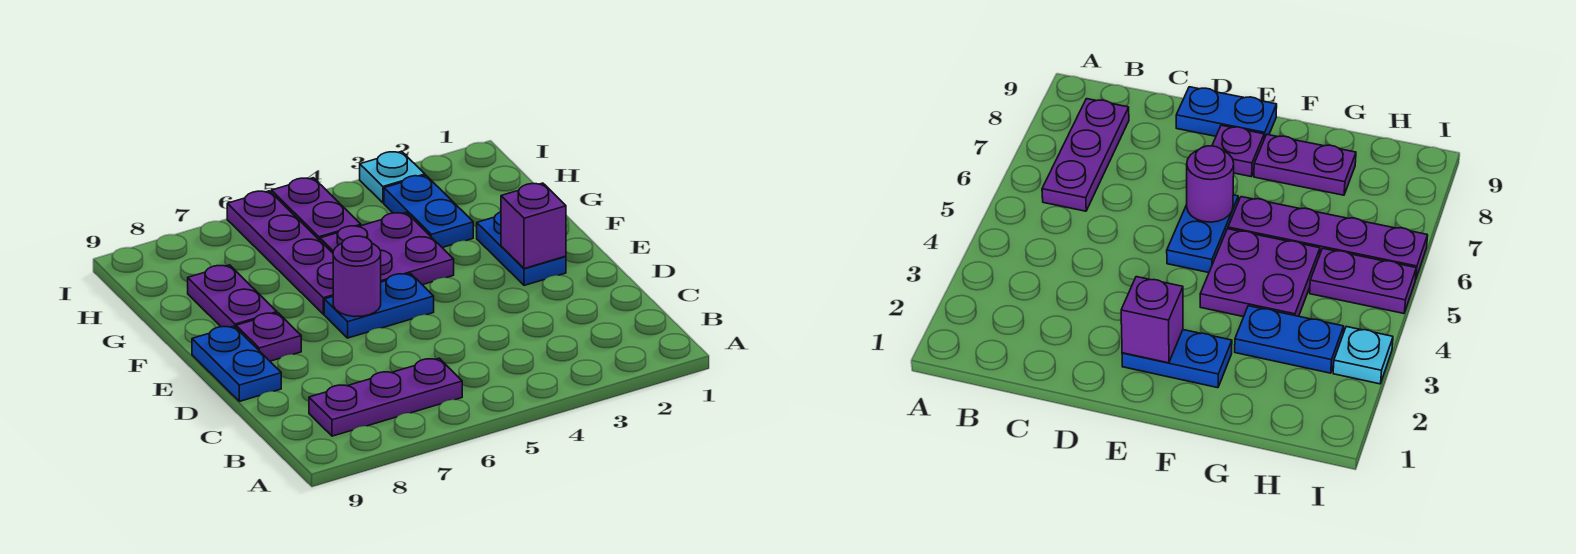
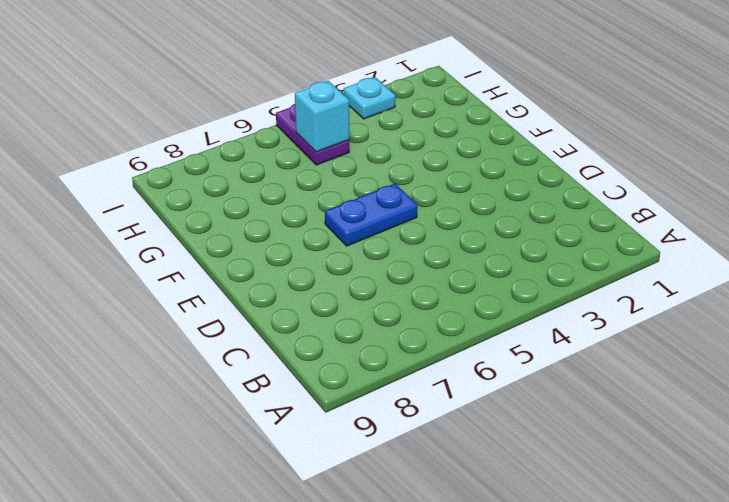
cyan brick H5 level 2 -> none
none -> purple plate B6:B8 level 1
none -> blue plate D9:E9 level 1
none -> blue plate E2:F2 level 1

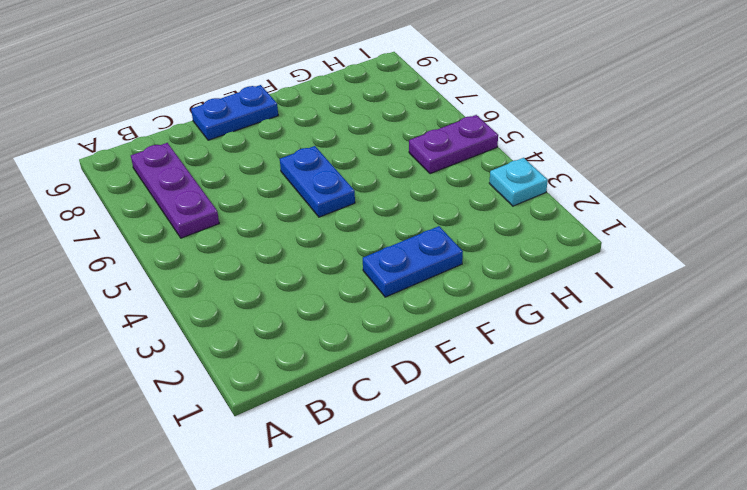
none -> purple plate E8 level 1
none -> purple plate F4:G5 level 1
none -> purple plate F6:I6 level 1

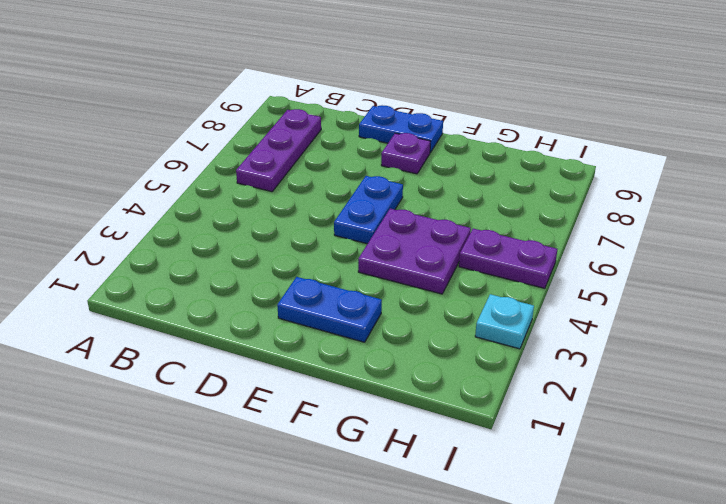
none -> purple plate F6:I6 level 1
none -> purple plate F8:G8 level 1
none -> blue plate G3:H3 level 1

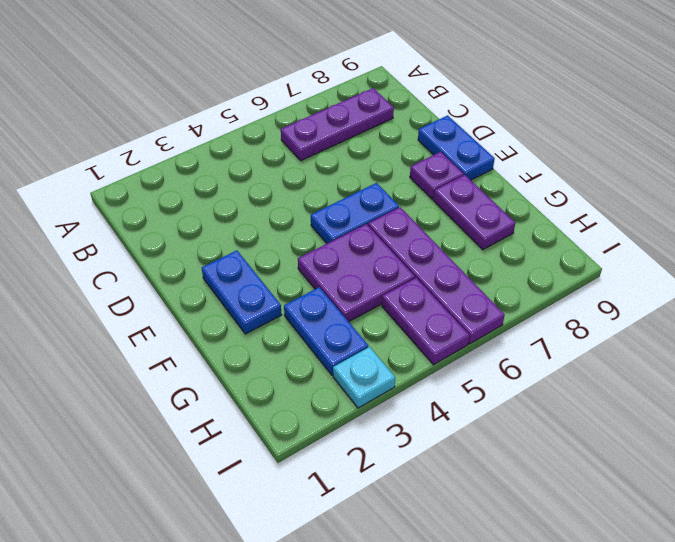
none -> purple brick E2 level 2
none -> purple round brick E6 level 2

